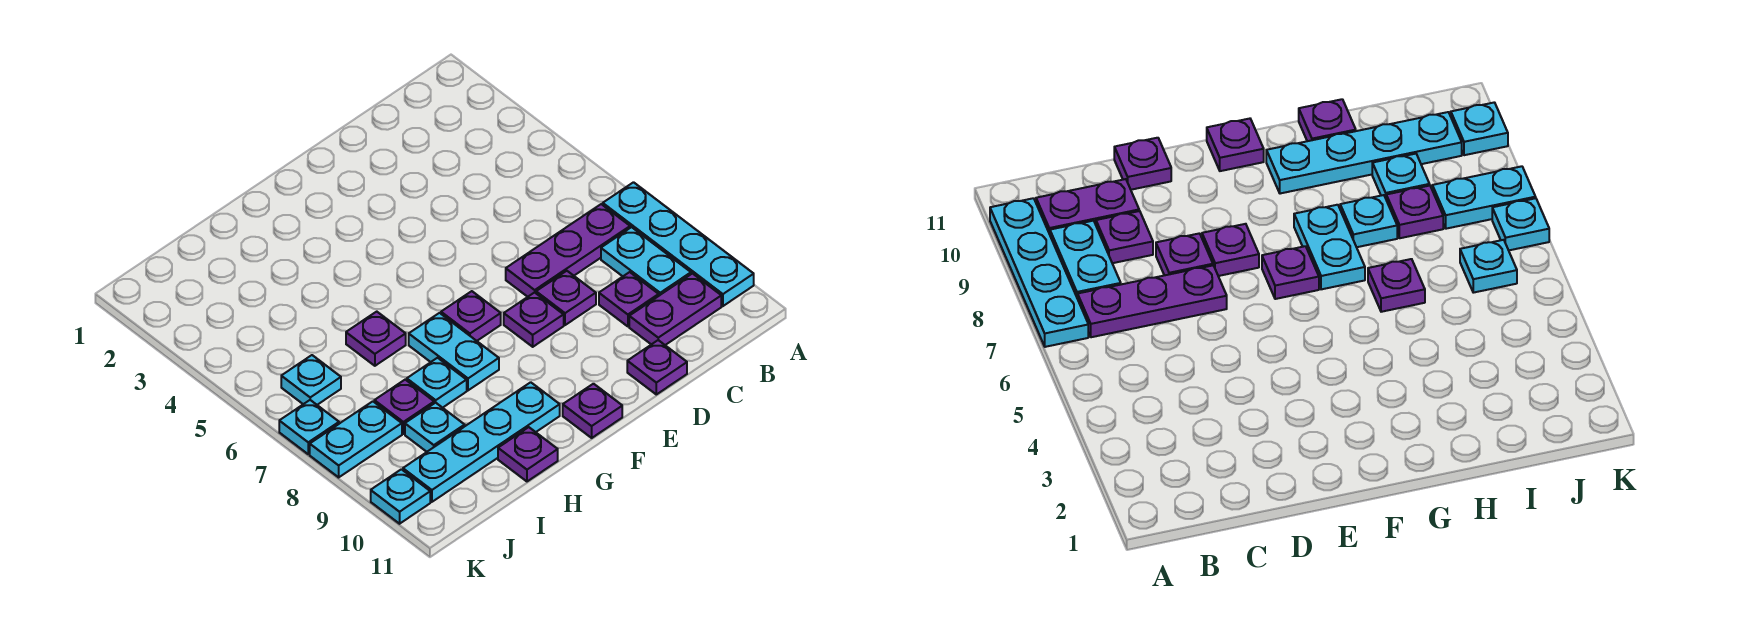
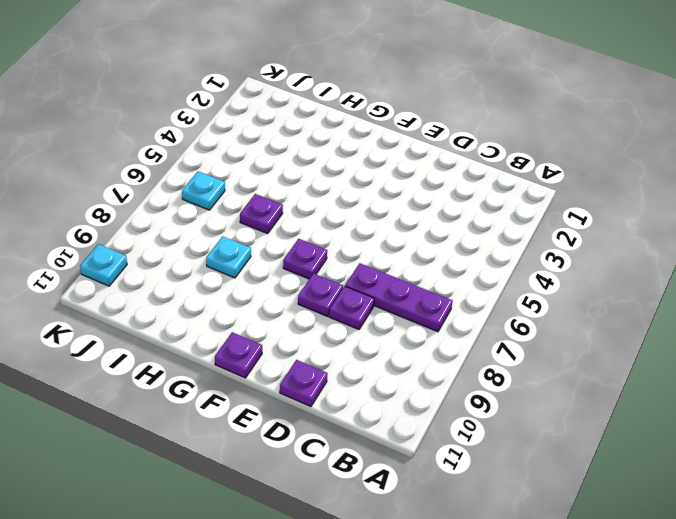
none -> cyan plate A7:A10 level 1
none -> cyan plate B8:B9 level 1
none -> purple plate B10:C10 level 1

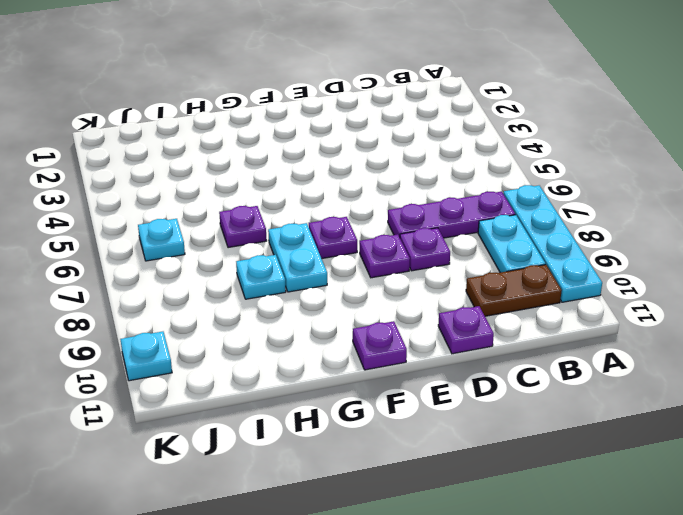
brown plate B10:C10 level 1 -> purple plate B10:C10 level 1
none -> purple plate C9 level 1
none -> cyan plate G10:J10 level 1
none -> purple plate H11 level 1

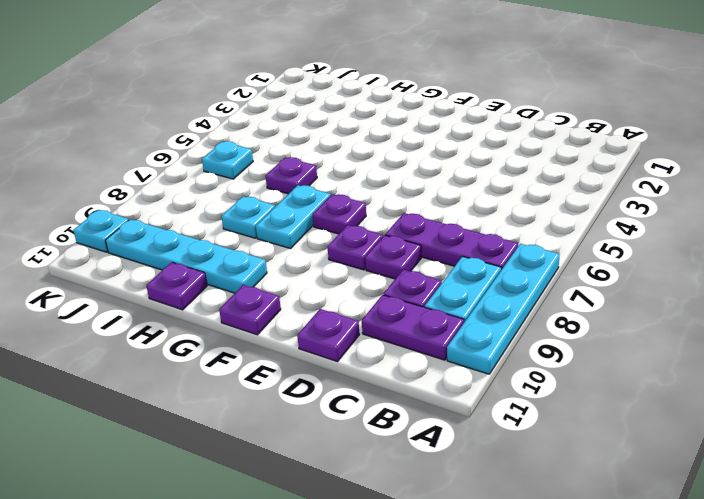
none -> purple plate I8 level 1
none -> cyan plate I9 level 1
none -> cyan plate J8:K8 level 1

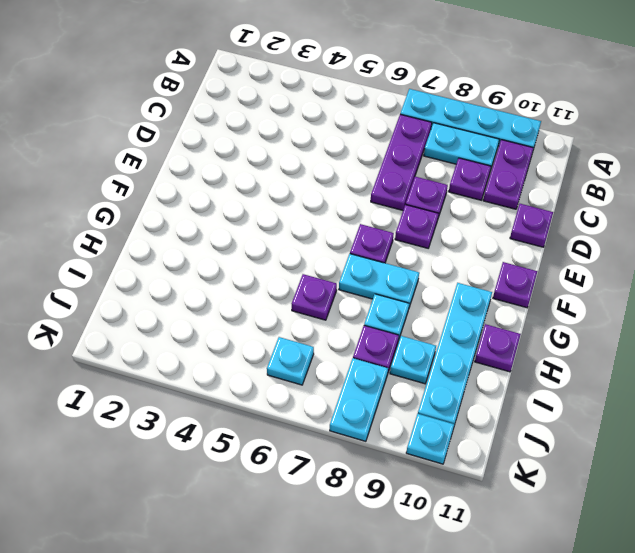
none -> cyan plate K7 level 1

